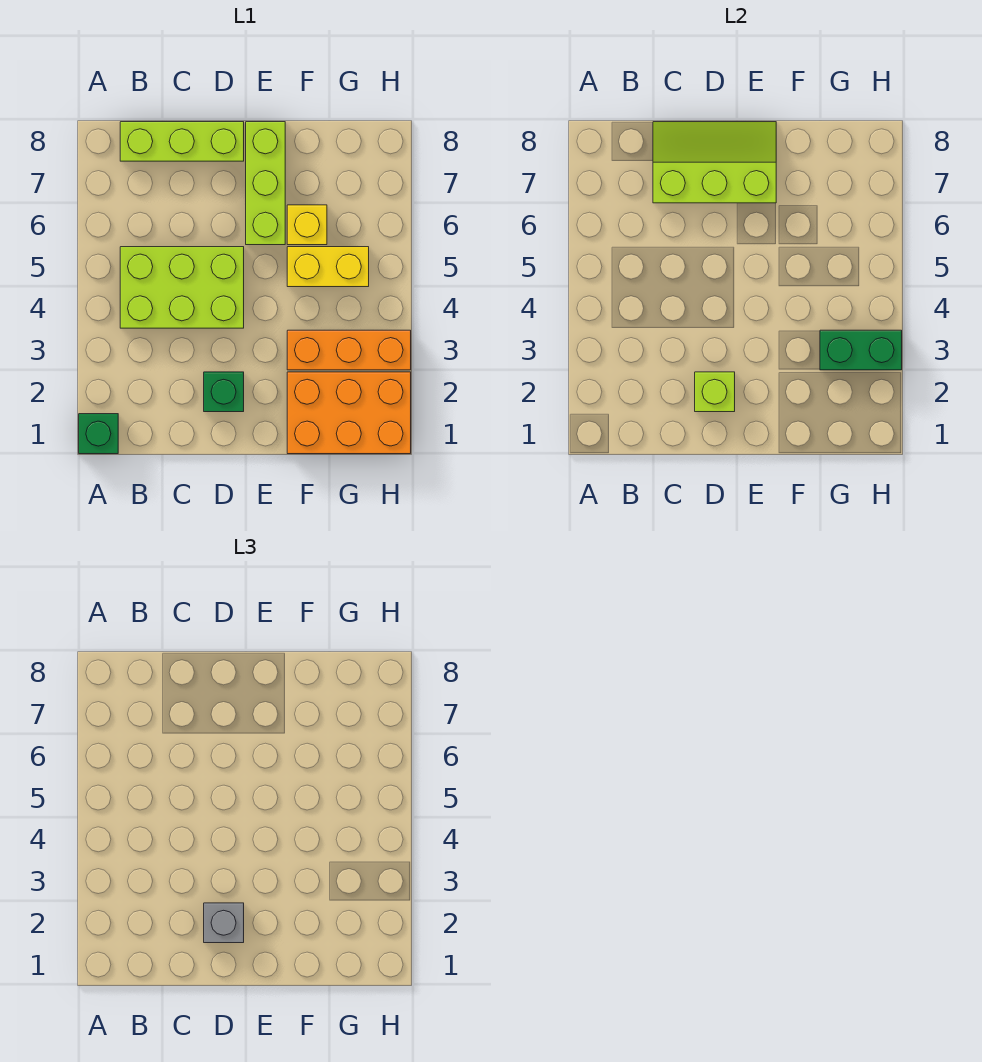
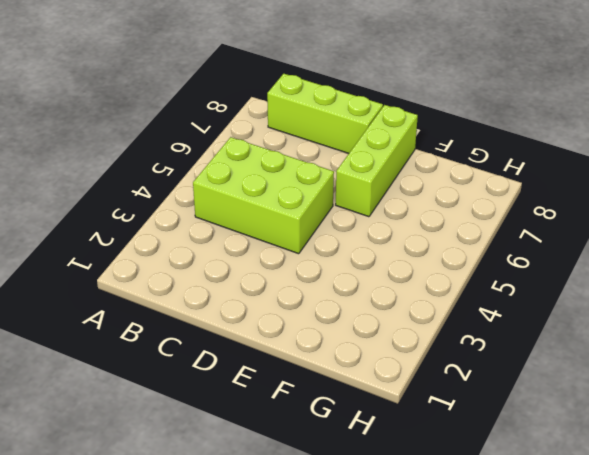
none -> green brick A1 level 1
none -> green brick D2 level 1
none -> orange brick F1:H2 level 1

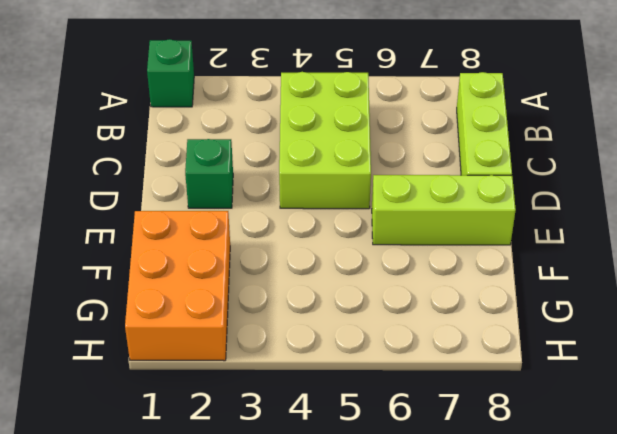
none -> orange brick F3:H3 level 1
none -> yellow brick F5:G5 level 1
none -> yellow brick F6 level 1

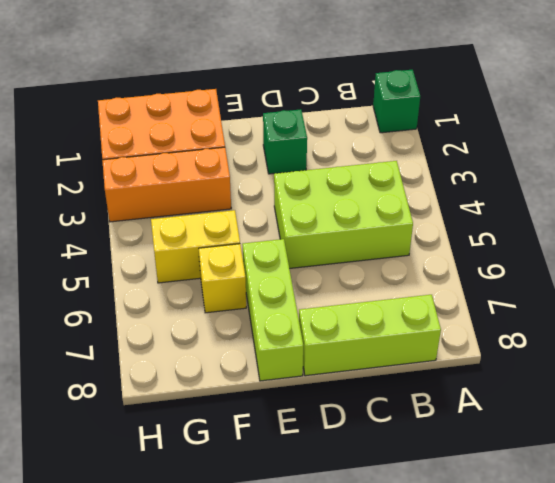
none -> lime slope C7:E8 level 2 top 7
none -> lime brick D2 level 2
none -> green brick G3:H3 level 2

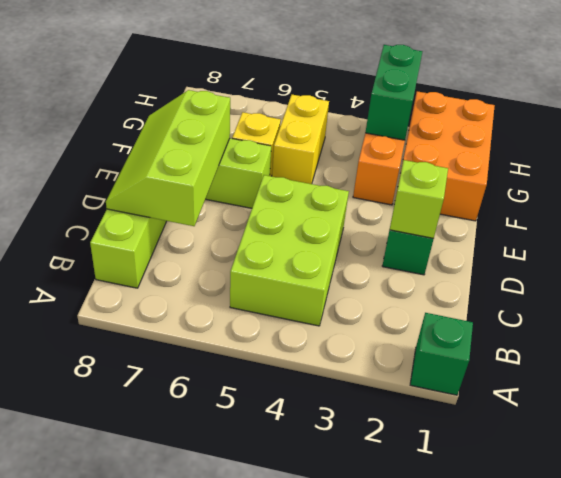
none -> grey brick D2 level 3

